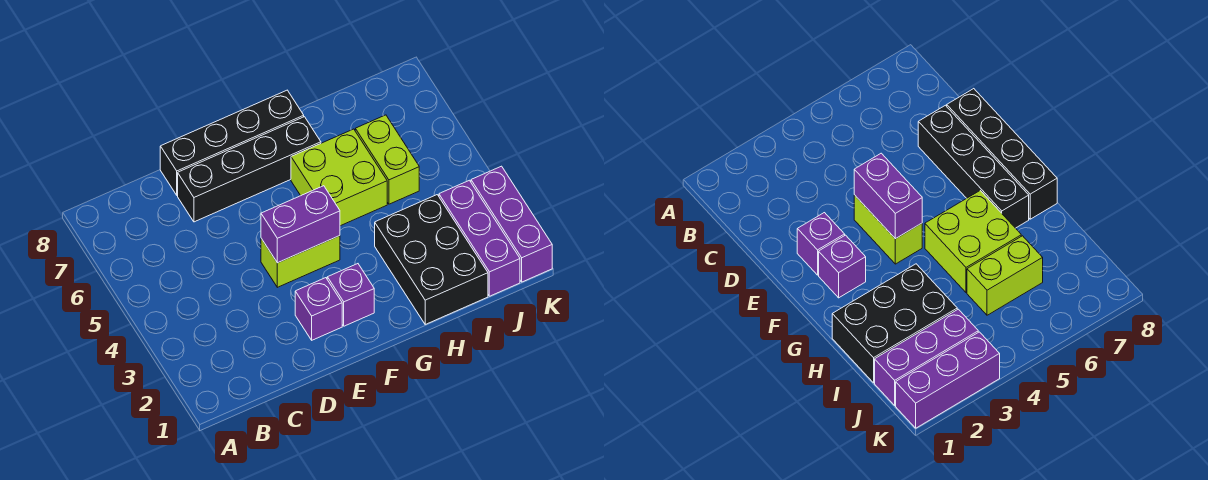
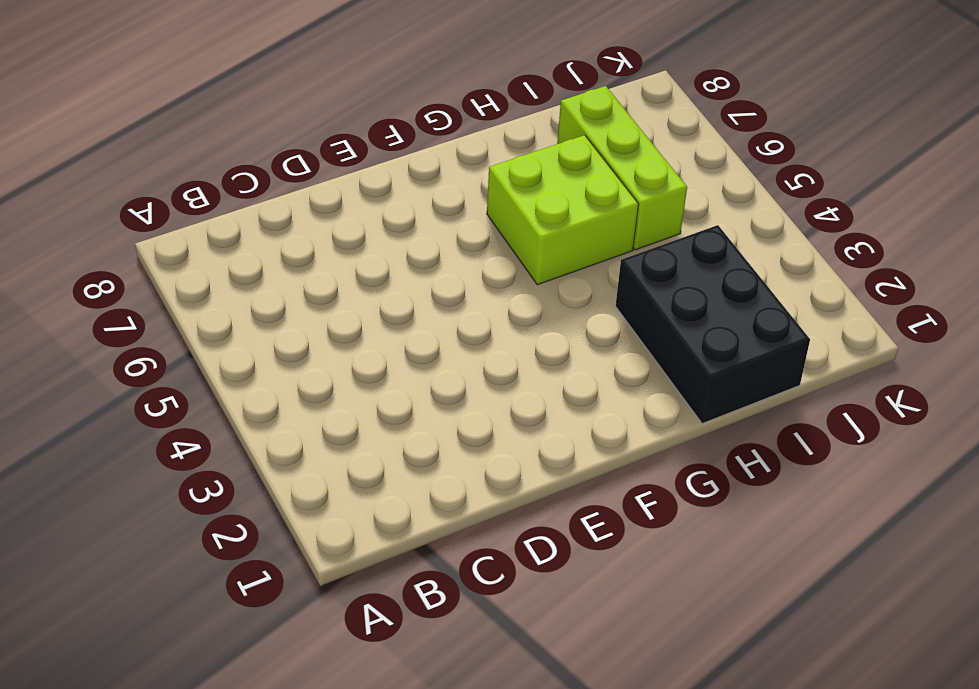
lime brick I5:I7 level 1 -> lime brick I5:I6 level 1
none -> black brick D7:G7 level 1
none -> black brick D8:G8 level 1

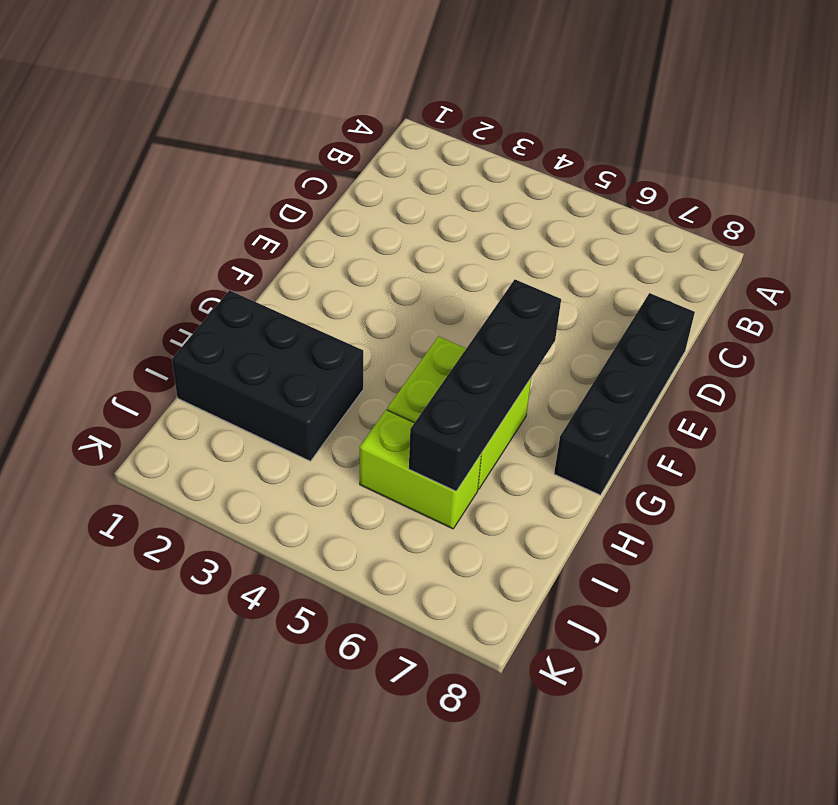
black brick F6:I6 level 2 -> black brick D7:G7 level 1
none -> purple brick E2 level 1
none -> lime brick E4:F4 level 1

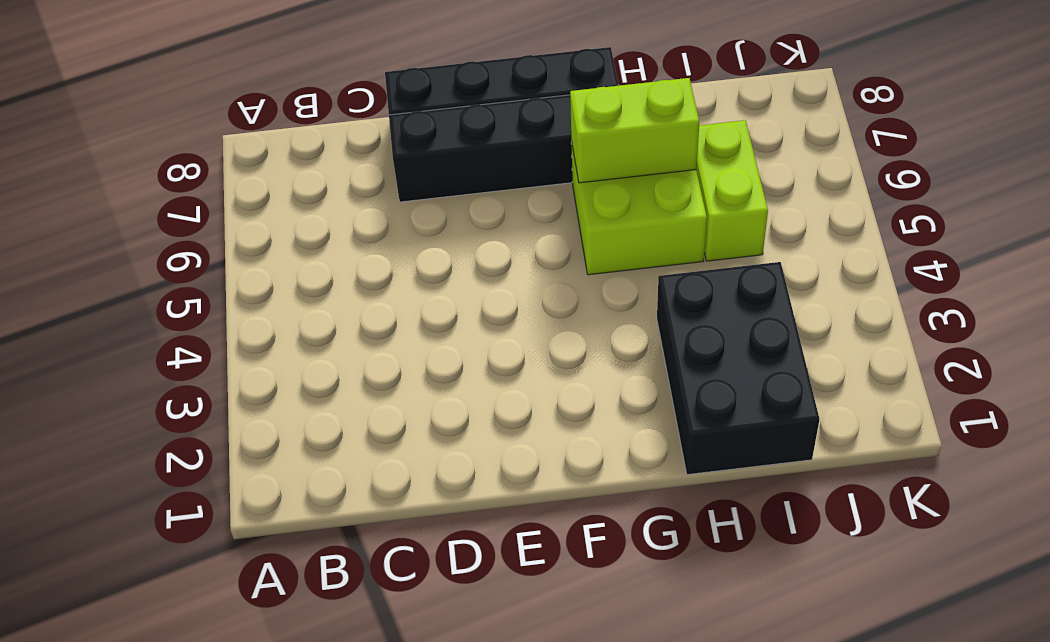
lime brick G6:H6 level 2 -> lime brick E4:F4 level 1
none -> purple brick E2 level 1
none -> purple brick F2 level 1

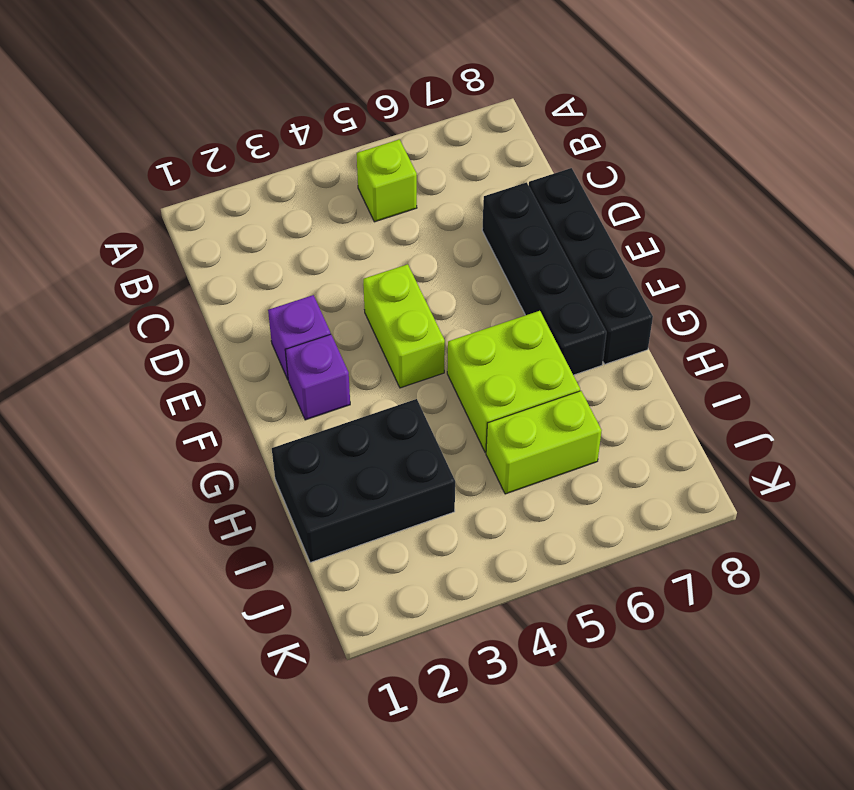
lime brick B5 level 1 -> none
none -> purple brick J1:J3 level 1
none -> purple brick K1:K3 level 1

